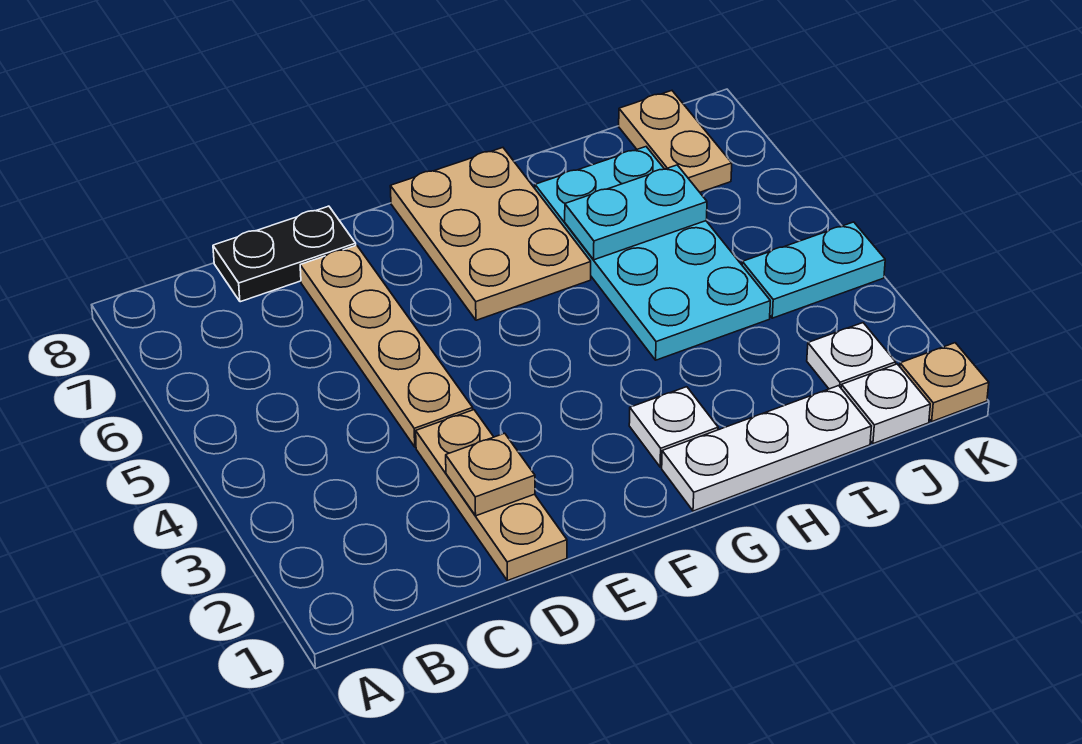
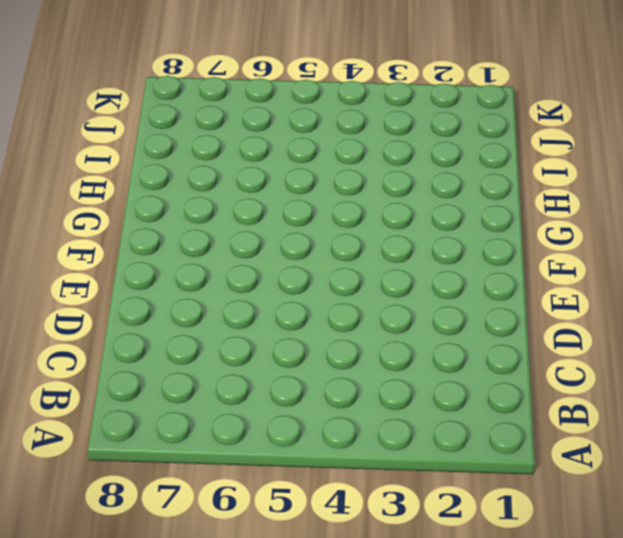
none -> black plate C8:D8 level 1
none -> tan plate D1:D3 level 1
none -> tan plate D4:D7 level 1

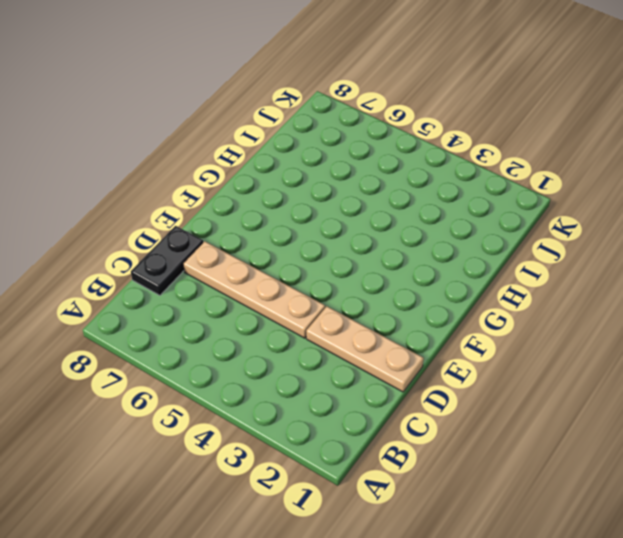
none -> tan plate F6:G8 level 1
none -> white plate G1:I1 level 1
none -> white plate G2 level 1

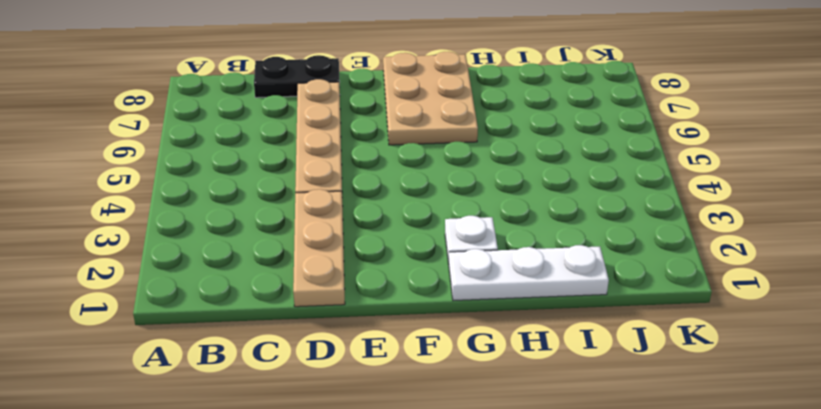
none -> cyan plate H4:I7 level 1
none -> white plate J1 level 1
none -> white plate J2 level 1

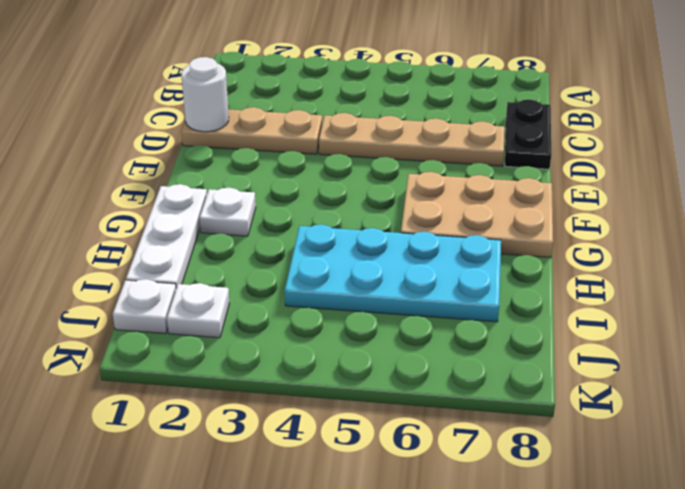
white round brick D1 level 2 -> none
none -> cyan plate J4:K4 level 1
none -> tan plate J7:J8 level 1
none -> tan plate K1 level 1

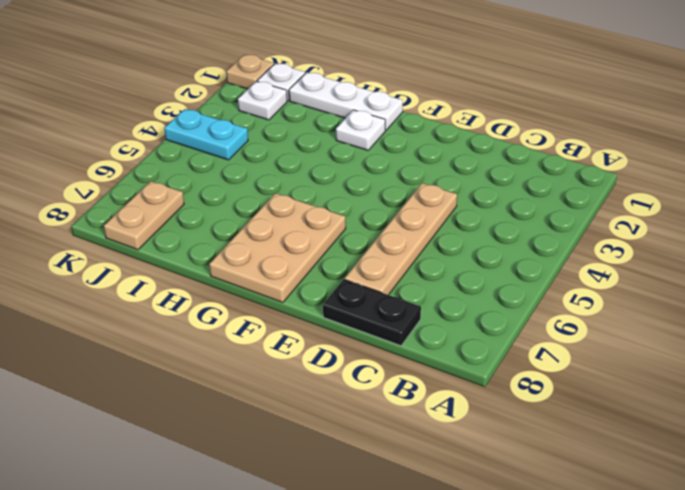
none -> tan plate D1:D3 level 1
none -> cyan plate H4:I7 level 1
none -> tan plate D2 level 2

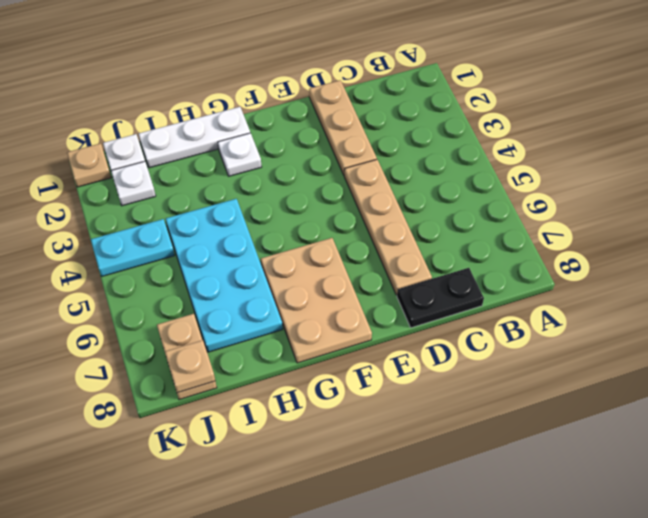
tan plate J8 level 2 -> tan plate D2 level 2
none -> cyan plate H6:I6 level 2

